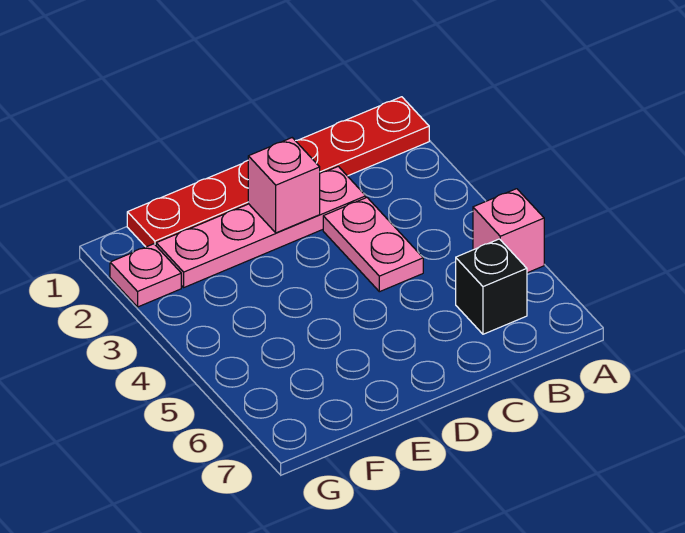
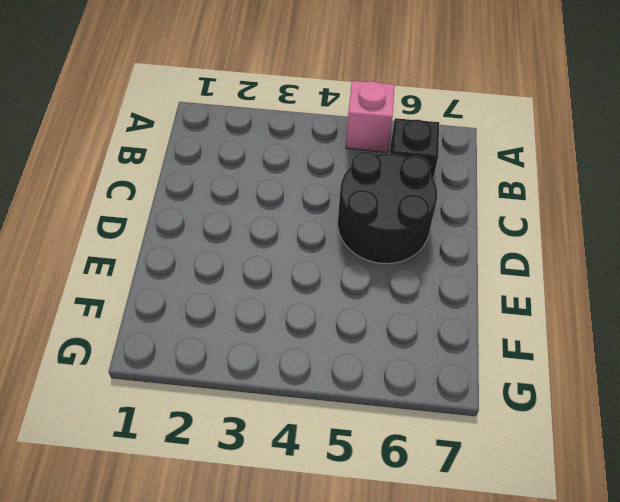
black round brick C5:D6 level 1 -> none
none -> red plate A1:F1 level 1
none -> pink plate C2:F2 level 1

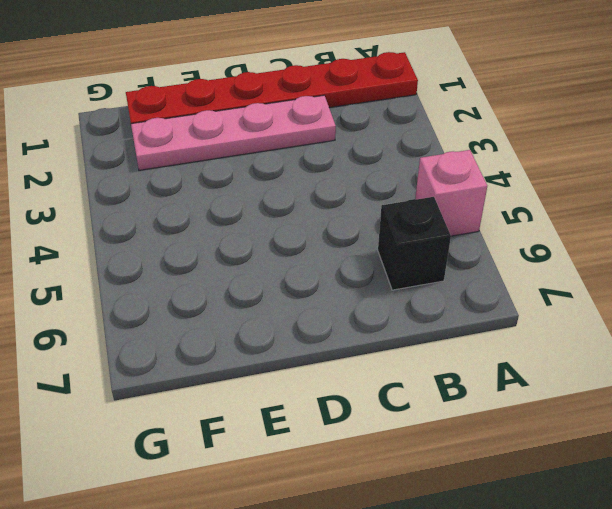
none -> pink plate C3:C4 level 1
none -> pink plate G2 level 1

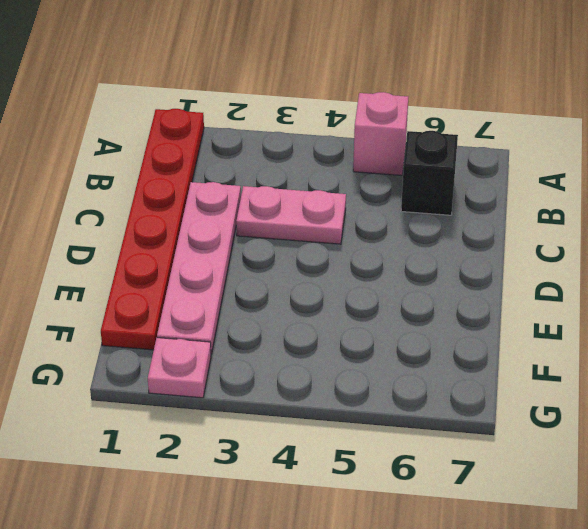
none -> pink brick D2 level 2

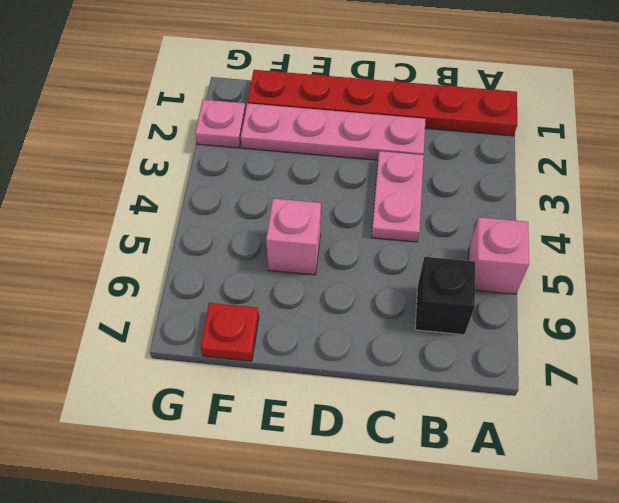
pink brick E5 level 1 -> pink brick D2 level 2
red plate F7 level 1 -> none

